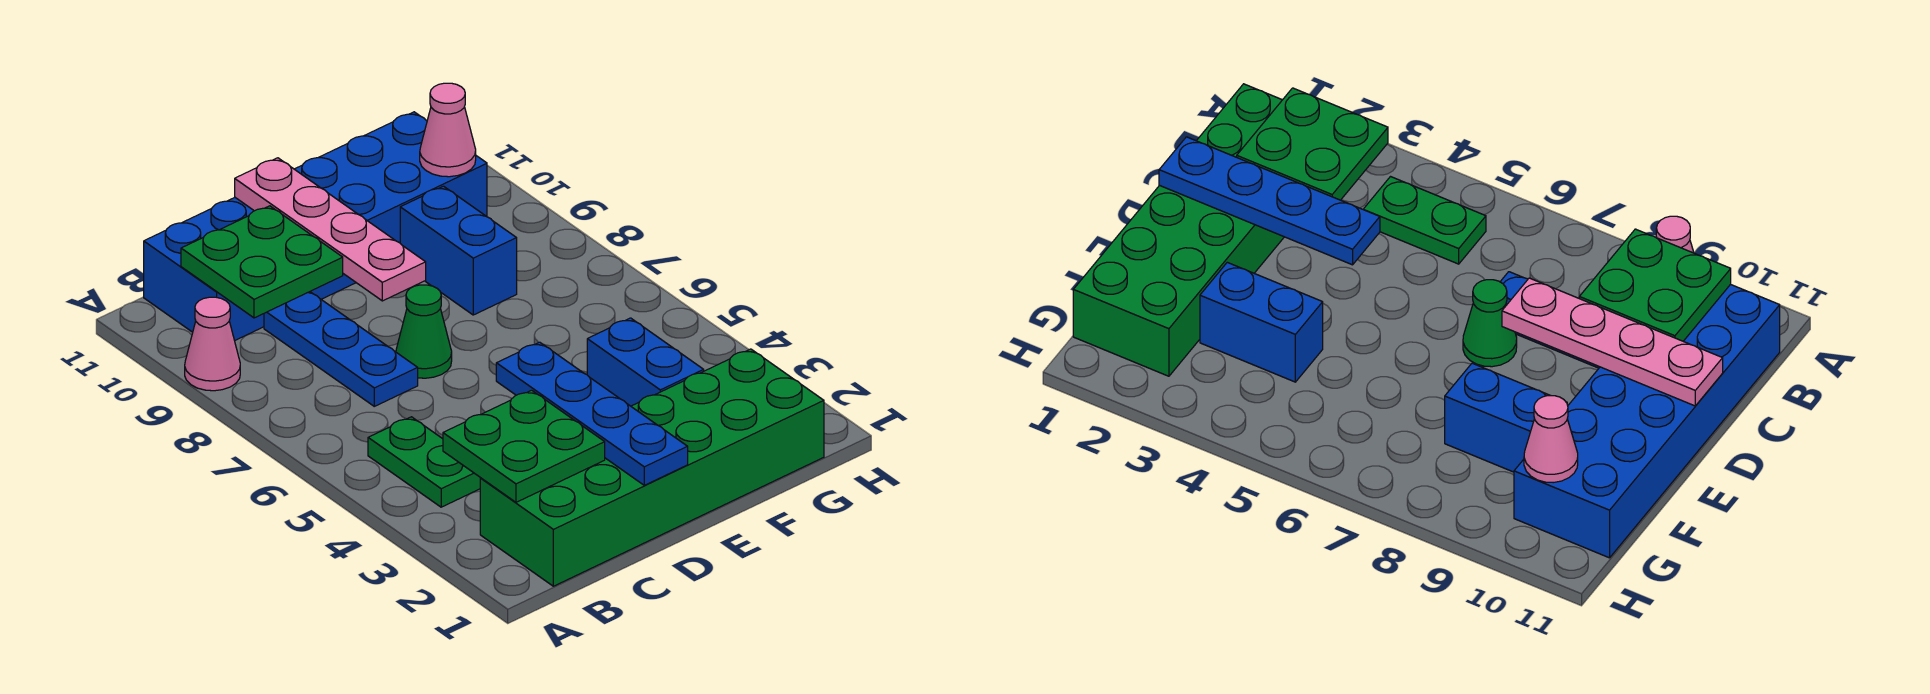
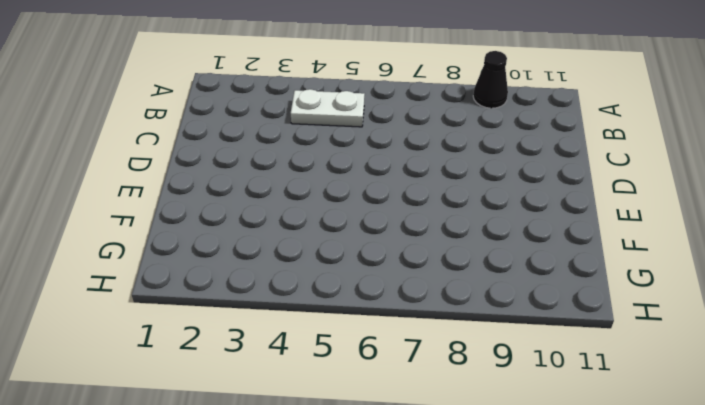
black cone A9 level 1 -> pink cone A9 level 1
white plate B4:B5 level 1 -> green plate B4:B5 level 1
none -> green brick B1:G2 level 1
none -> blue brick B10:G11 level 1
none -> blue plate C7:C9 level 1

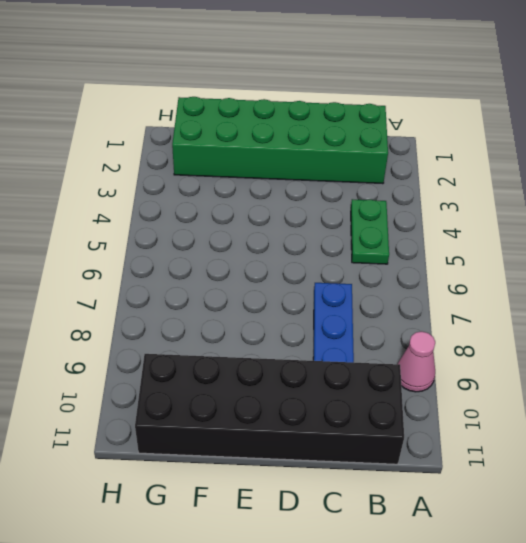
black brick B10:G11 level 1 -> blue brick B10:G11 level 1
none -> green cone D7 level 1
none -> blue brick F3:F4 level 1
none -> blue brick F8:F9 level 1

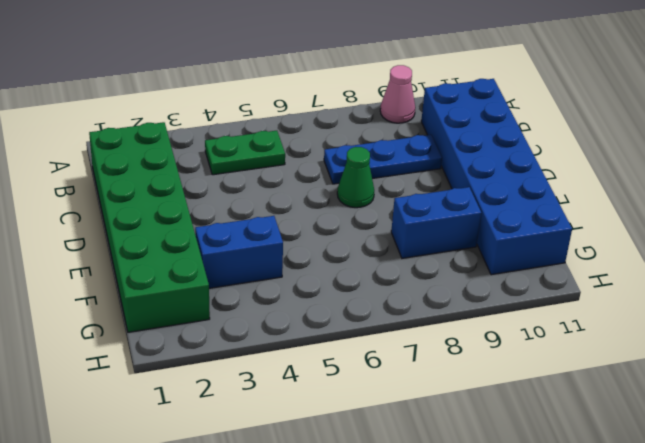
none -> green plate B2:C3 level 2
none -> green plate B9:C10 level 2
none -> blue plate D1:D4 level 2

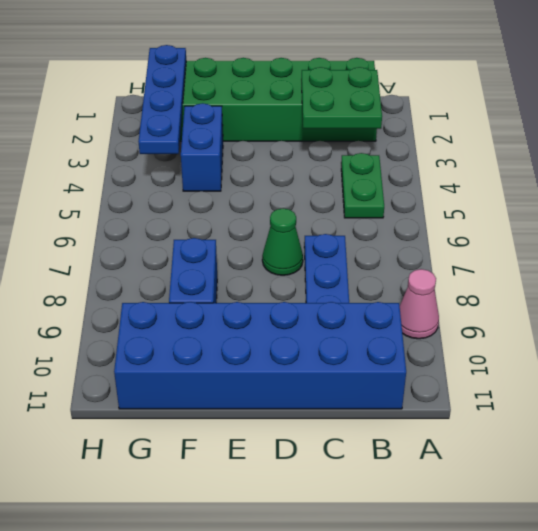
blue plate G1:G4 level 2 -> blue plate D1:D4 level 2
none -> green plate B9:C10 level 2
none -> pink plate D8:D11 level 2
none -> pink cone G10 level 2

